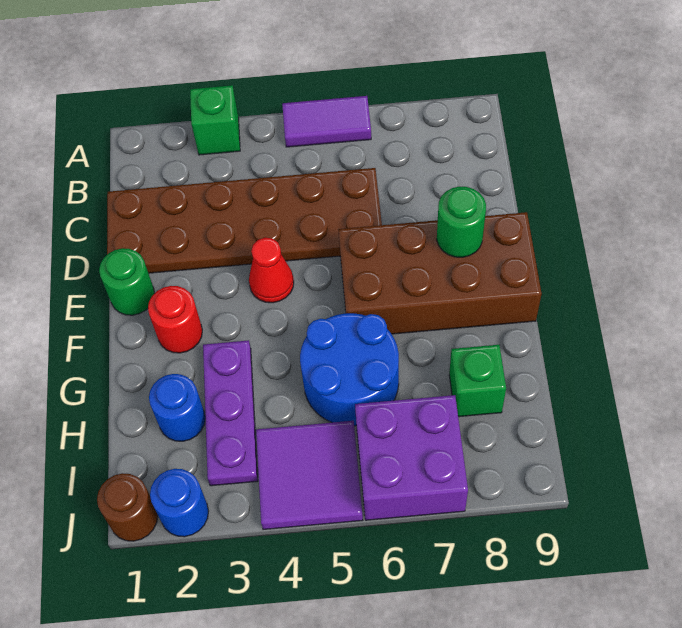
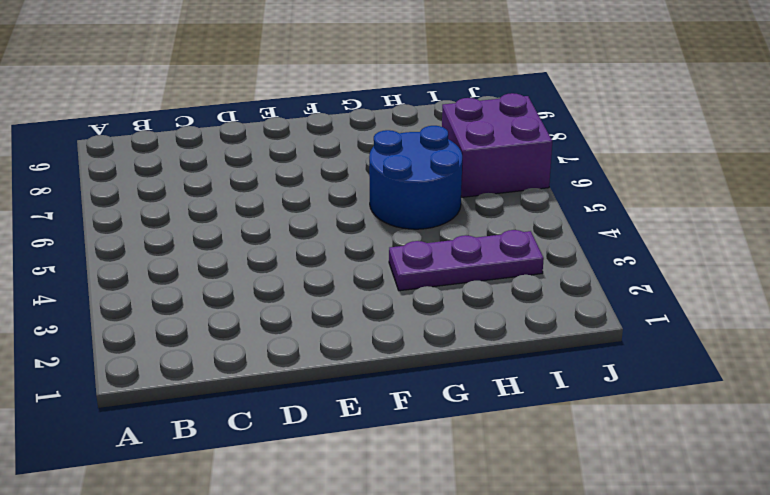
none -> green brick A3 level 1
none -> purple tile A5:A6 level 1
none -> brown plate C1:D6 level 1

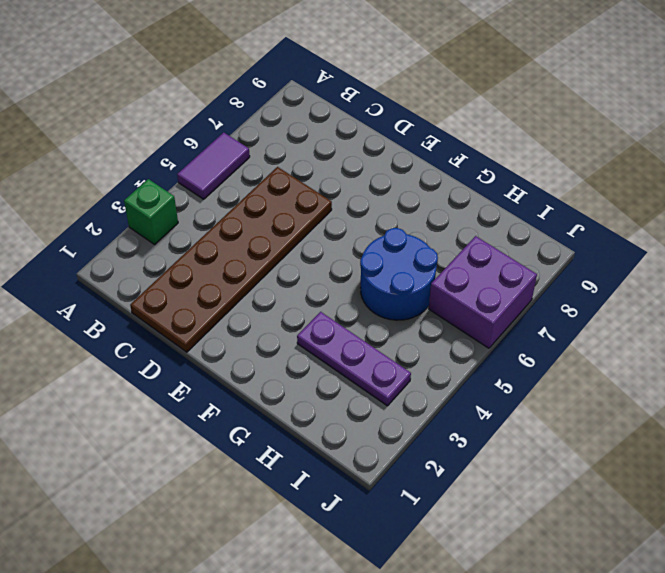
none -> green round brick E1 level 1
none -> red cone E4 level 1
none -> brown brick E6:F9 level 1

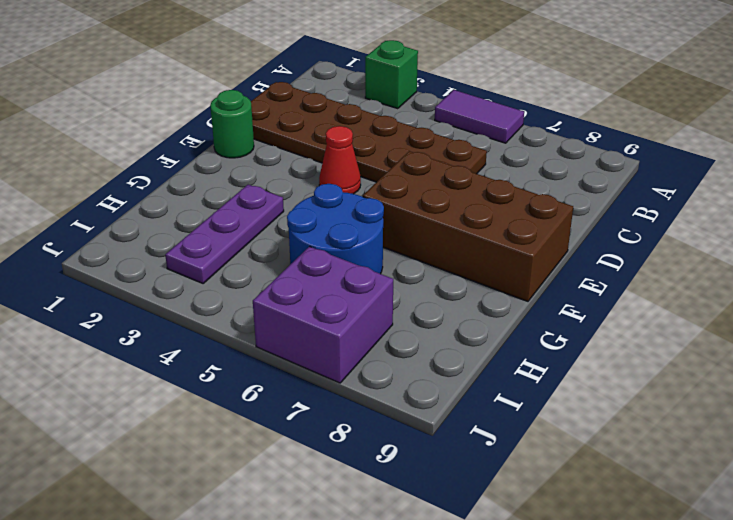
none -> red round brick F2 level 1
none -> blue round brick H2 level 1
none -> green brick H8 level 1

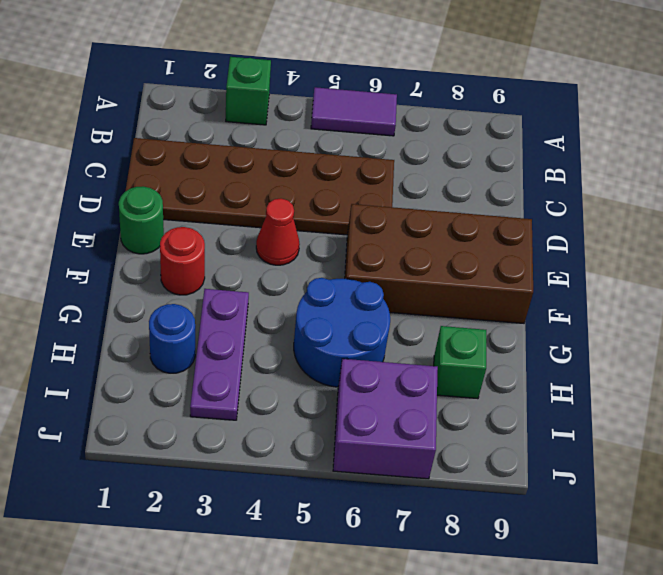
none -> purple tile I4:J5 level 1
none -> brown round brick J1 level 1
none -> blue round brick J2 level 1

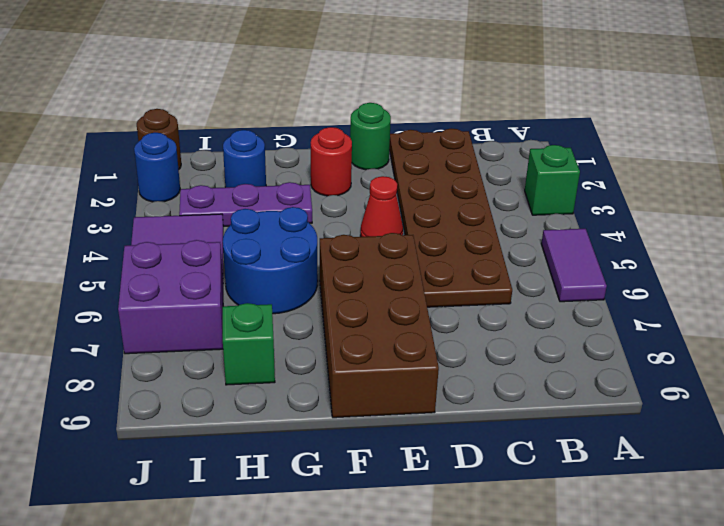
none -> green round brick E8 level 2

